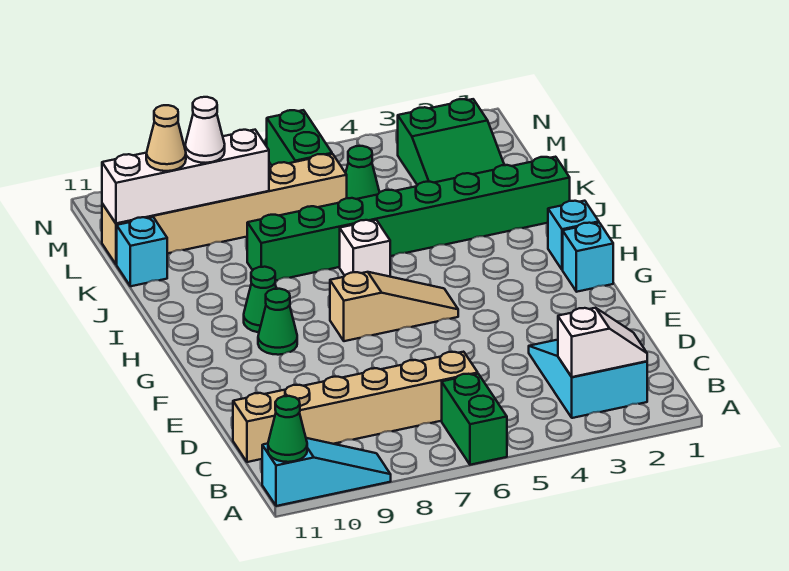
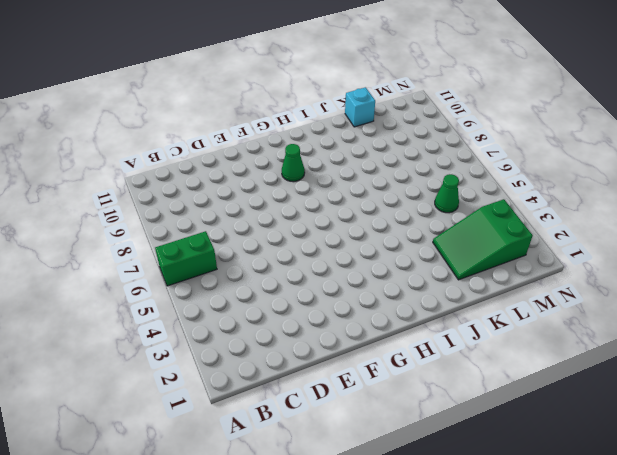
none -> cyan slope A9:A11 level 1 top 11
none -> cyan slope B2:D3 level 1 top B
none -> tan brick C6:C11 level 1

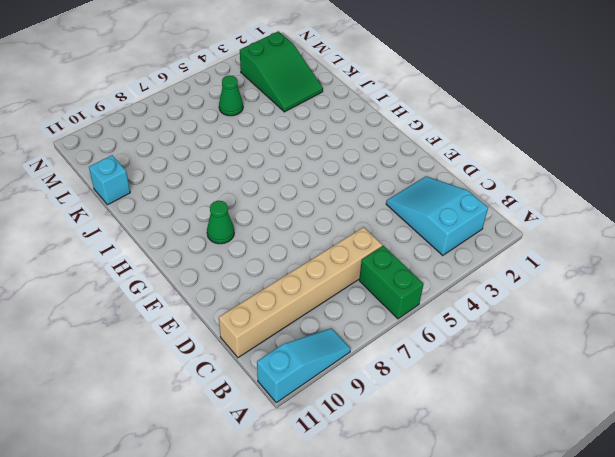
none -> cyan brick G1 level 1
none -> tan slope G5:G7 level 1 top 7
none -> cyan brick H1 level 1

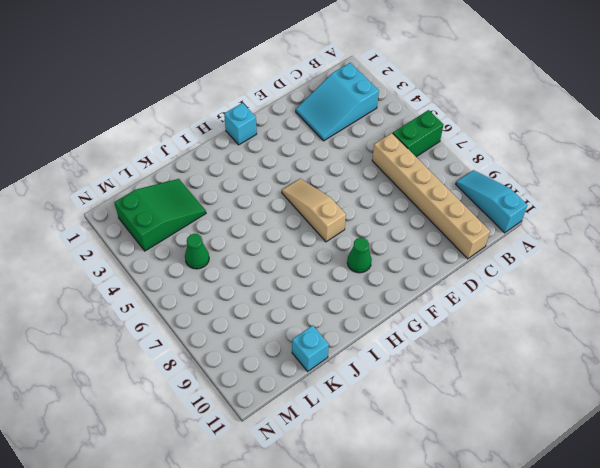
none -> cyan brick H1 level 1
none -> green cone H9 level 1
none -> white brick I6 level 1

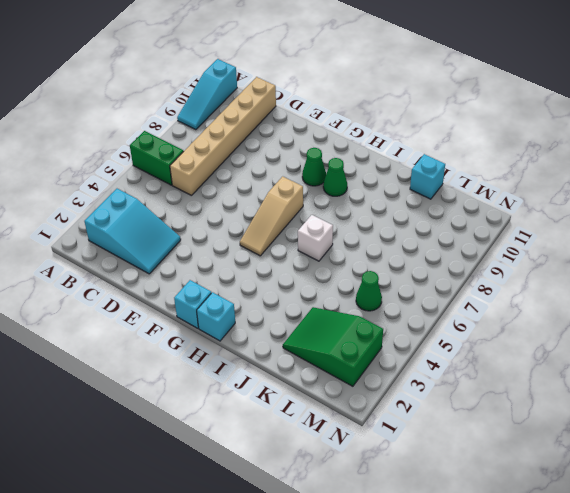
none -> green brick J1:J8 level 1
none -> tan brick L6:L11 level 1
none -> green brick M6:N6 level 1

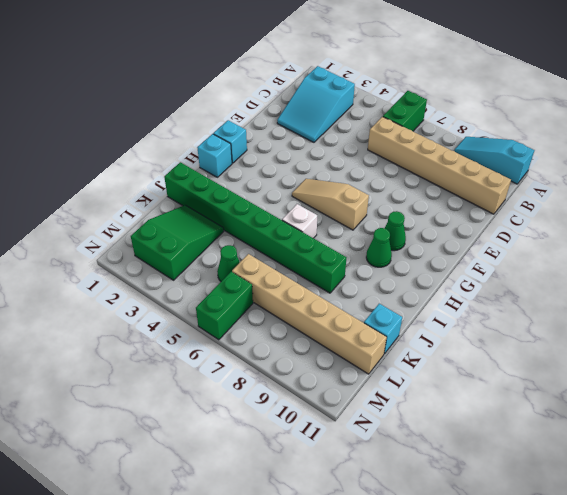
none -> green cone A11 level 2
none -> white slope B2:B3 level 2 top 3
none -> white brick L8:L11 level 2

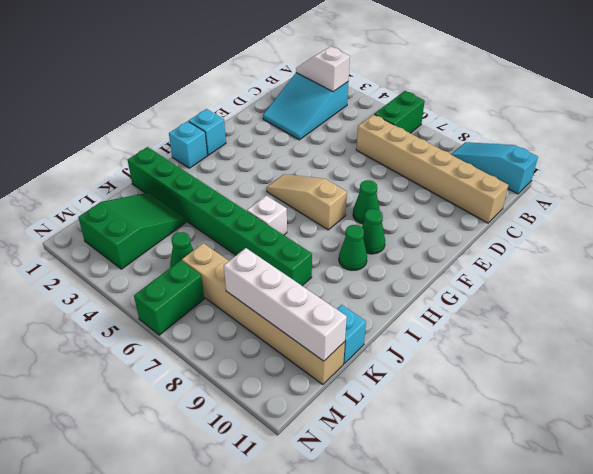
green cone F8 level 1 -> green cone A11 level 2
none -> white cone L9 level 3
none -> tan cone L10 level 3

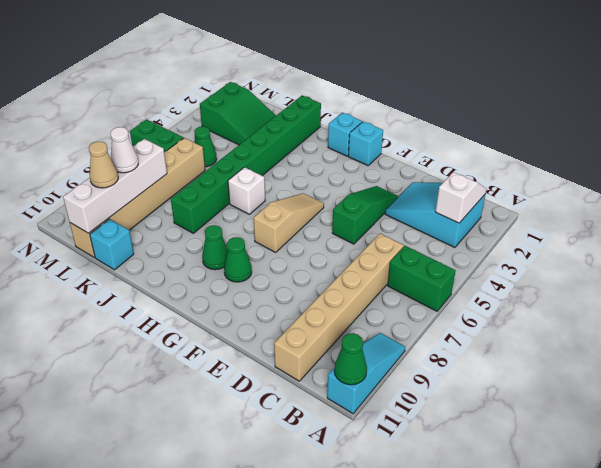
green slope E3:E5 level 1 top 5 -> none

